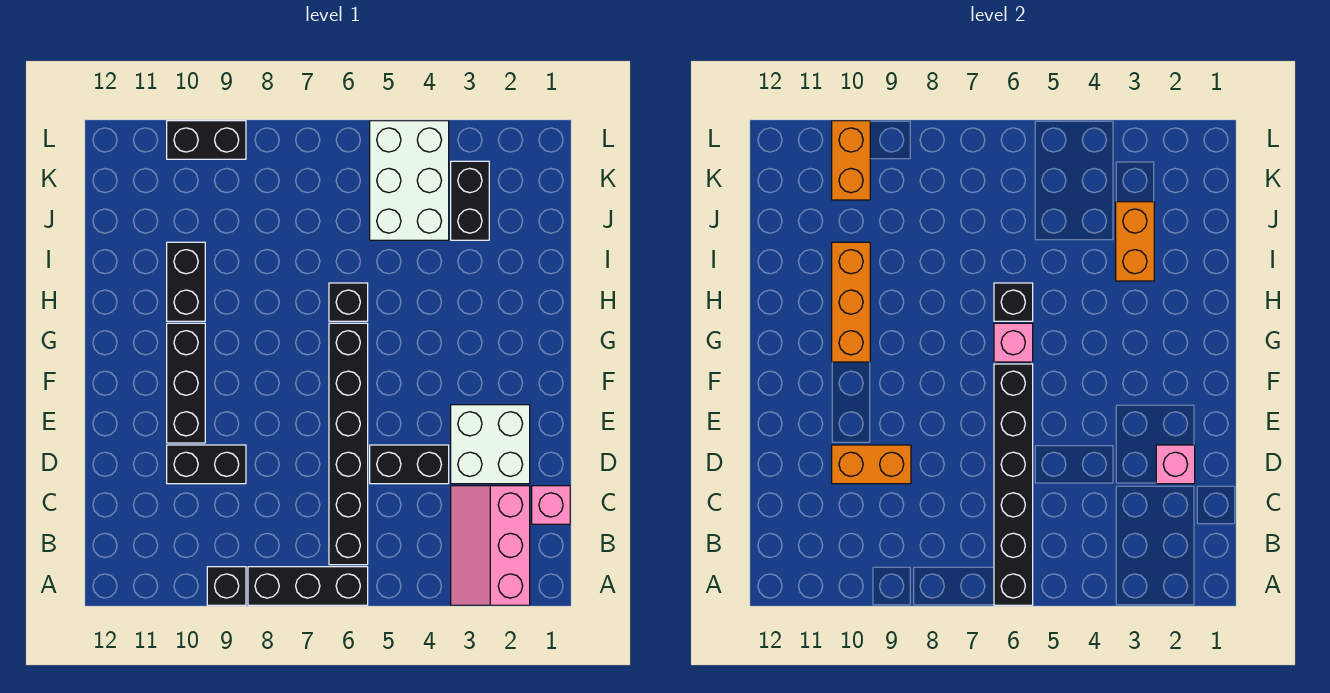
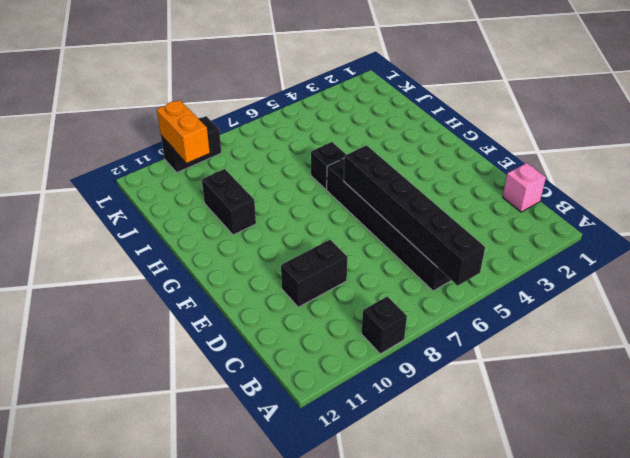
none -> pink slope A2:C3 level 1 top 2
none -> black brick A6:A8 level 1
none -> white brick D2:E3 level 1

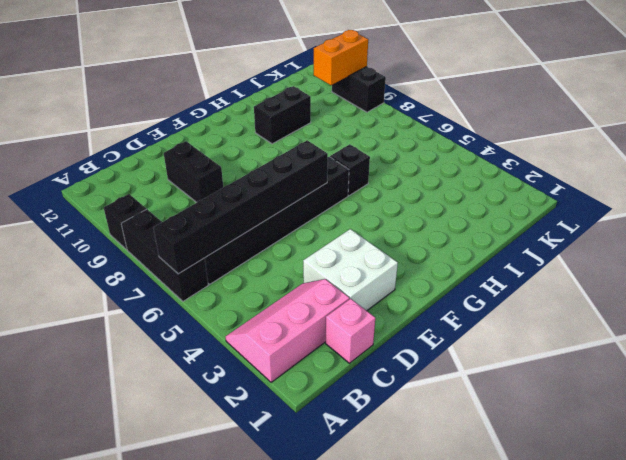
none -> black brick D4:D5 level 1
none -> black brick E10:G10 level 1
none -> black brick J3:K3 level 1

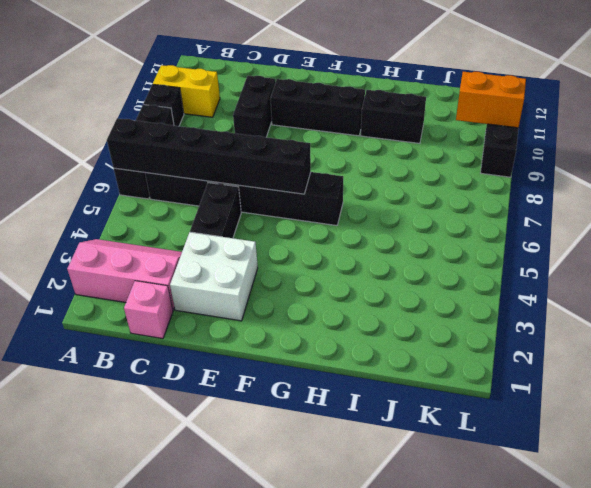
yellow brick A10:B10 level 1 -> none
none -> black brick H6 level 1
none -> black brick J3:K3 level 1
none -> white brick J4:L5 level 1

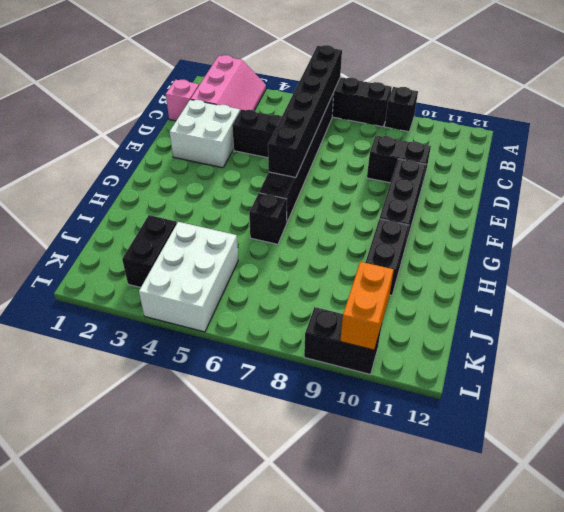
none -> pink brick D2 level 2
none -> orange brick D9:D10 level 2
none -> pink brick G6 level 2

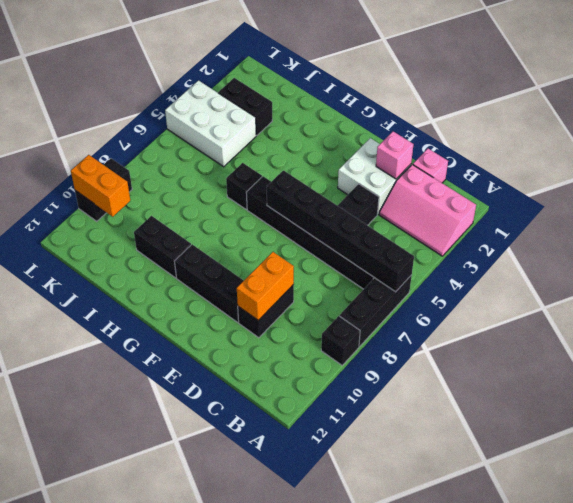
none -> pink brick G6 level 2
none -> orange brick G10:I10 level 2
none -> black brick H6 level 2

